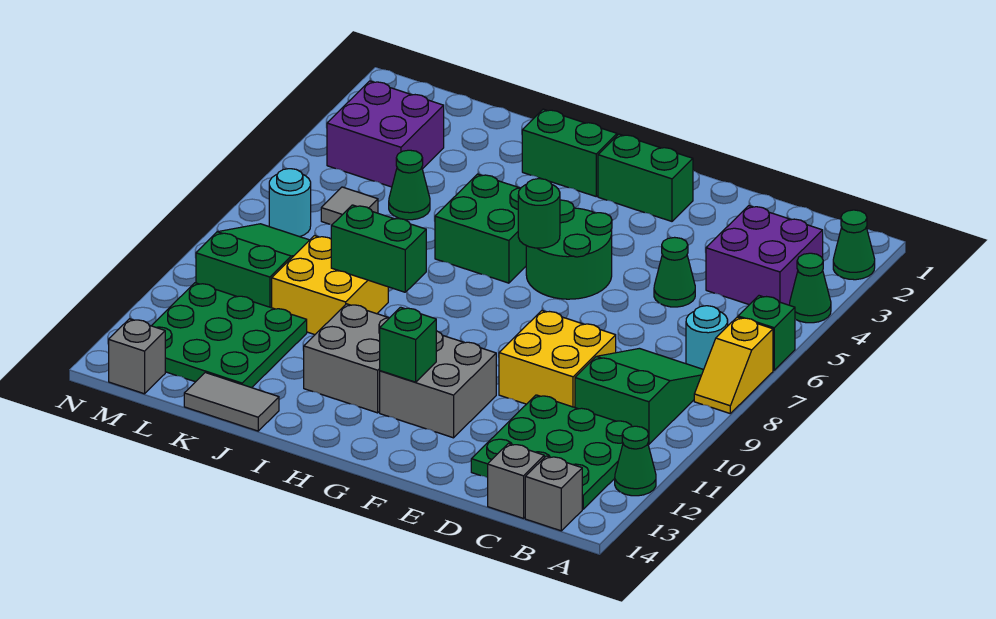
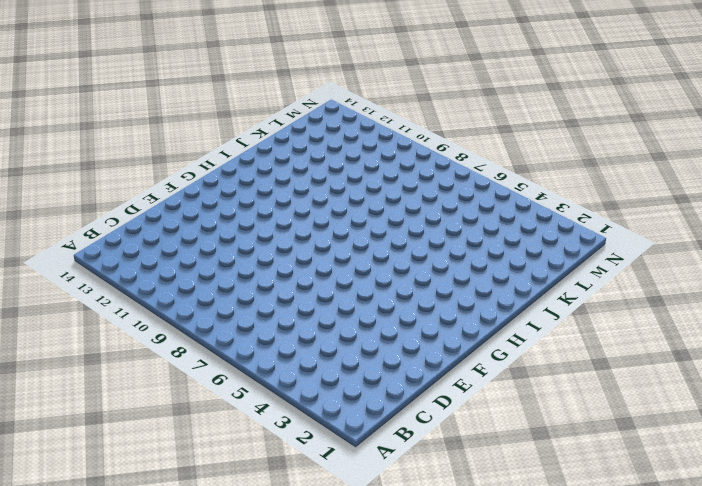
none -> green cone A2 level 1
none -> green cone A4 level 1
none -> green brick A6 level 1
none -> yellow slope A7:A8 level 1 top 7

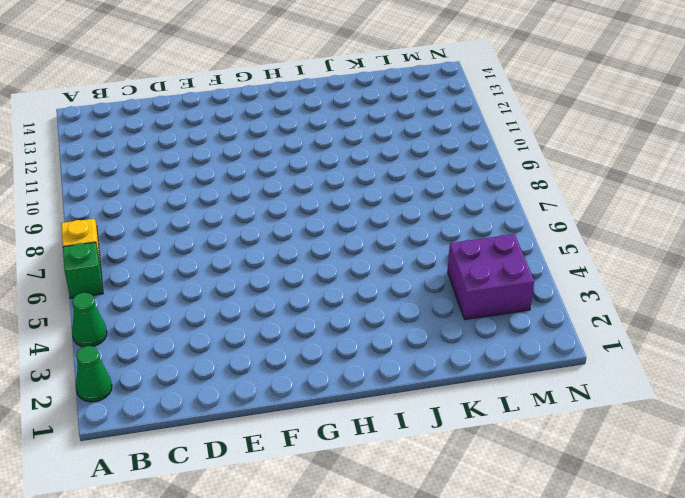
none -> green cone A12 level 1
none -> purple brick B3:C4 level 1
none -> cyan round brick B7 level 1
none -> green slope B8:C10 level 1 top 10

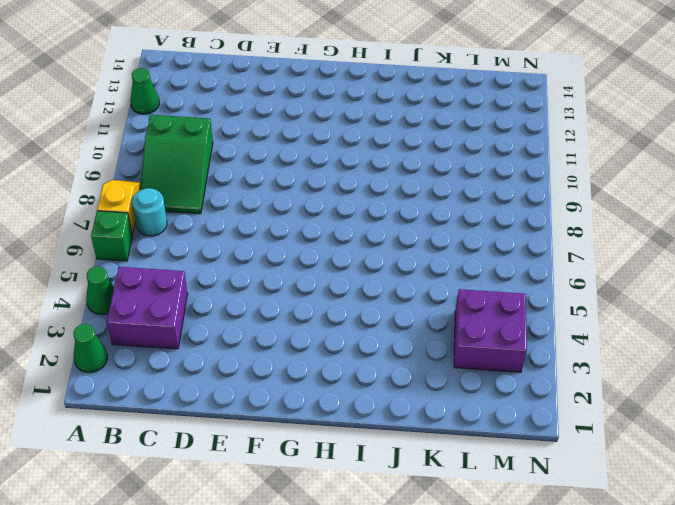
none -> green plate B11:D13 level 1
none -> grey brick B14 level 1
none -> grey brick C14 level 1
none -> green cone D5 level 1

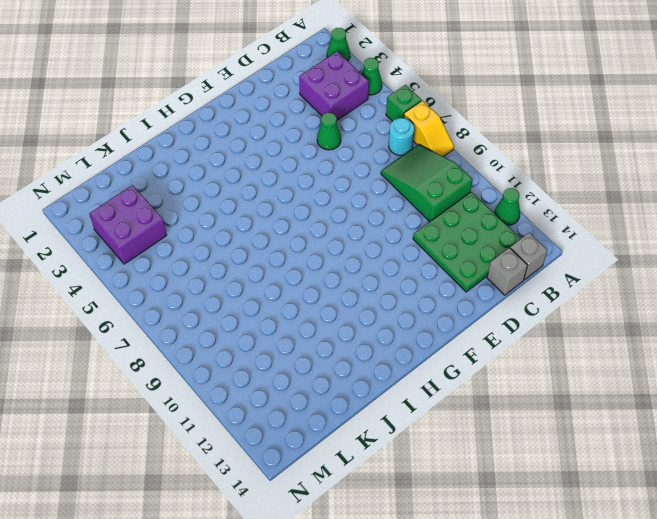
none -> yellow brick D9:E10 level 1
none -> green brick F2:G2 level 1
none -> green round brick F5:G6 level 1
none -> grey brick F11:G12 level 1

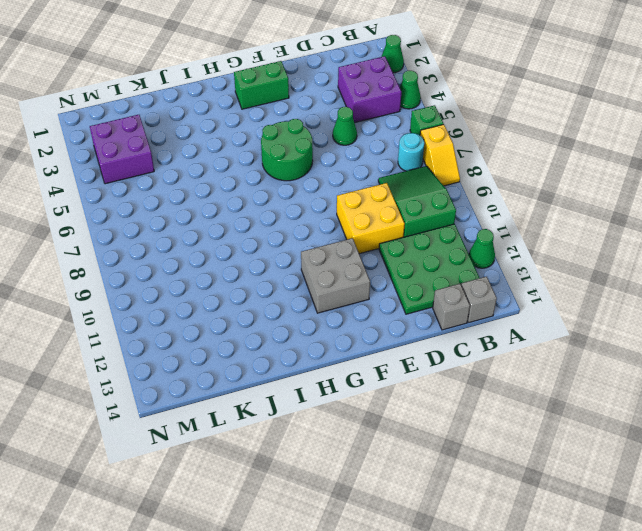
none -> green brick H2:I2 level 1
none -> green brick H5:I6 level 1
none -> grey brick H11:I12 level 1
none -> yellow brick J9:K10 level 1

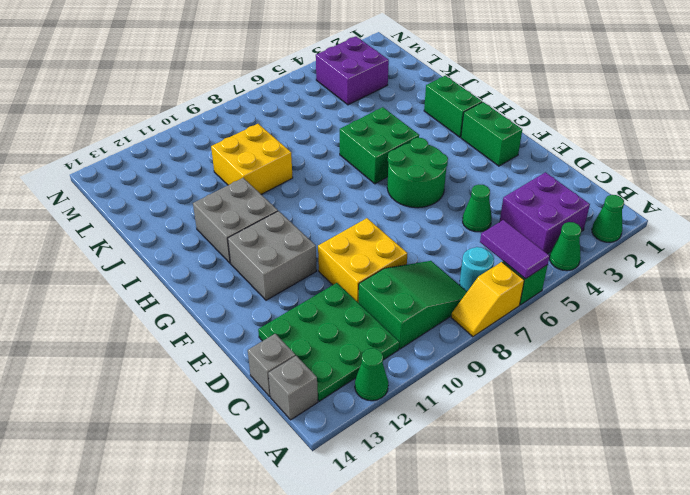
purple tile A6:B6 level 2 -> none
none -> grey tile J14:K14 level 1
none -> green cone K5 level 1
none -> green plate K11:M13 level 1
none -> grey tile L6 level 1

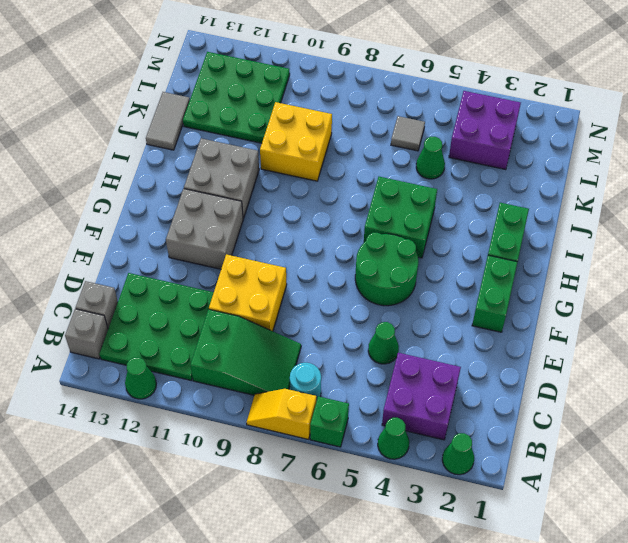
none -> green slope L8:M10 level 1 top 10
none -> cyan round brick M7 level 1
none -> grey brick M14 level 1
none -> green round brick G6 level 2

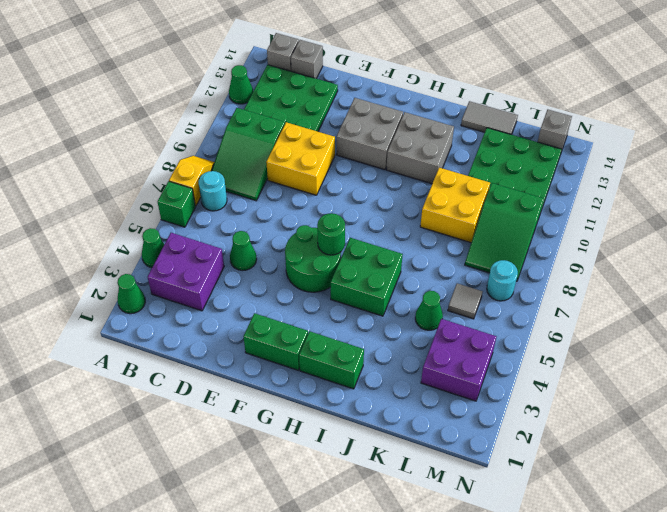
none -> green brick G12 level 2
none -> green brick I9:J9 level 2

